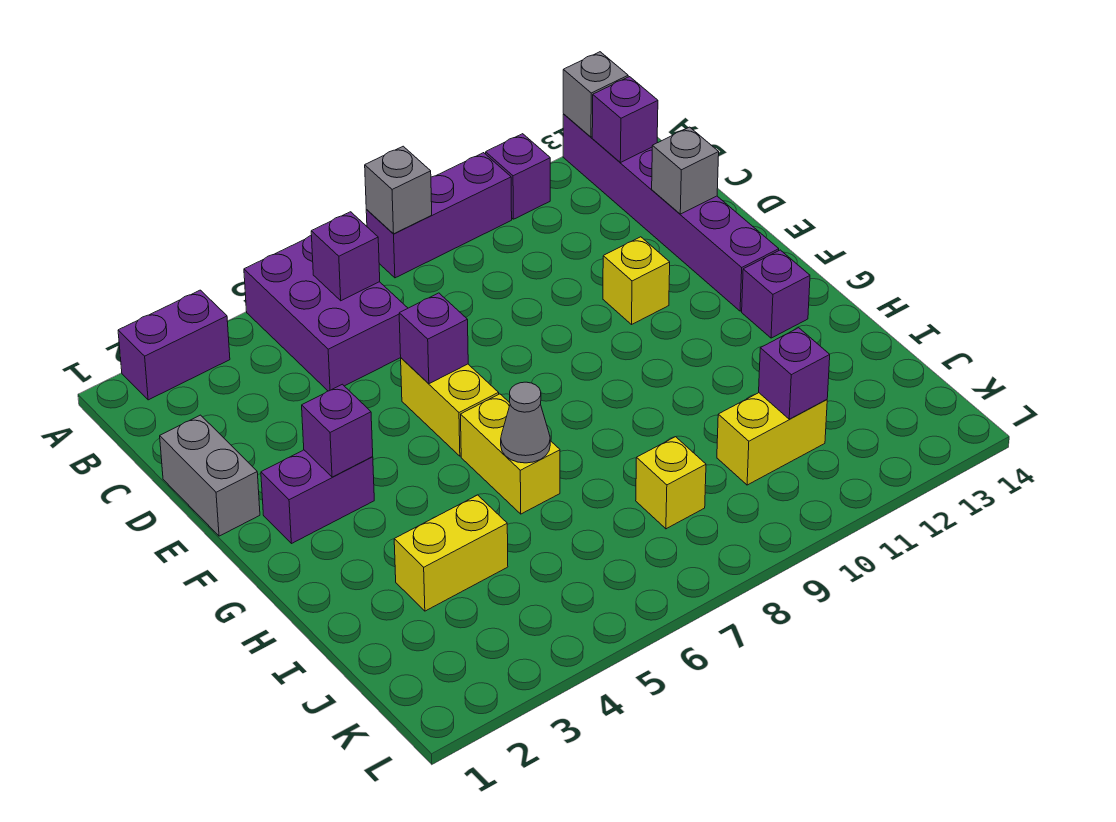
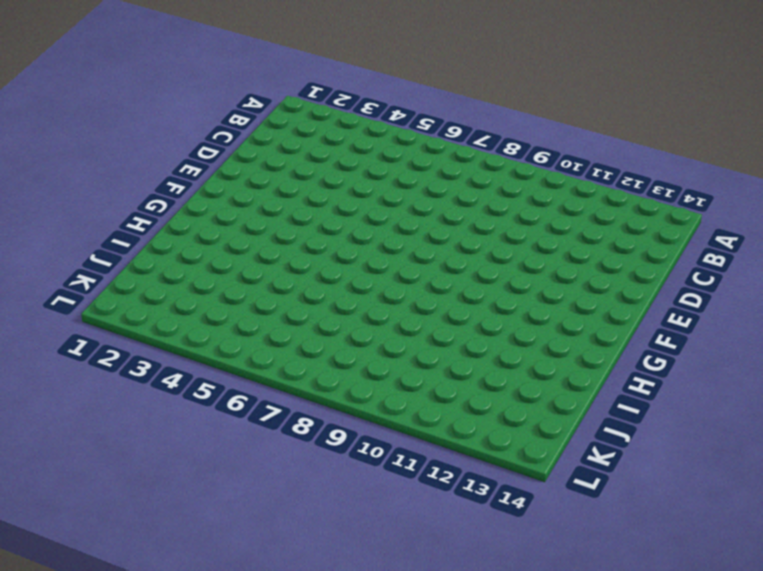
none -> purple brick A2:A3 level 1
none -> purple brick A5:C6 level 1
none -> purple brick A8:A10 level 1

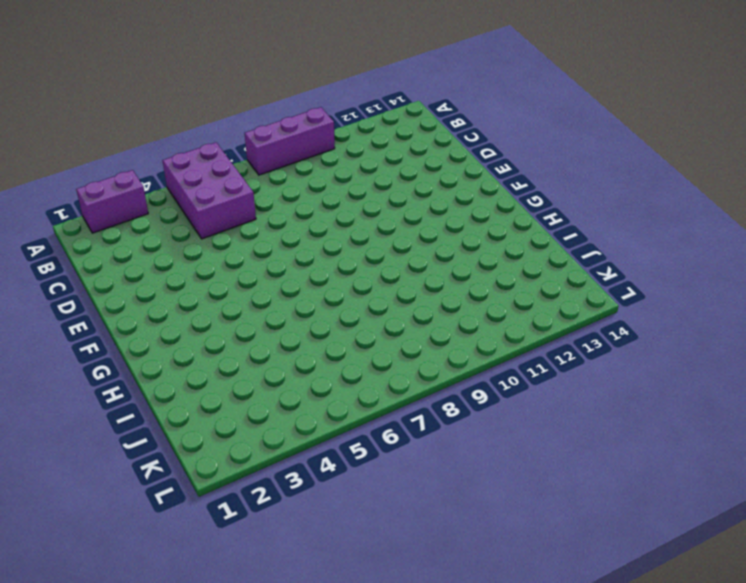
none -> purple brick A11 level 1
none -> purple brick A13:F13 level 1
none -> grey brick D1:E1 level 1

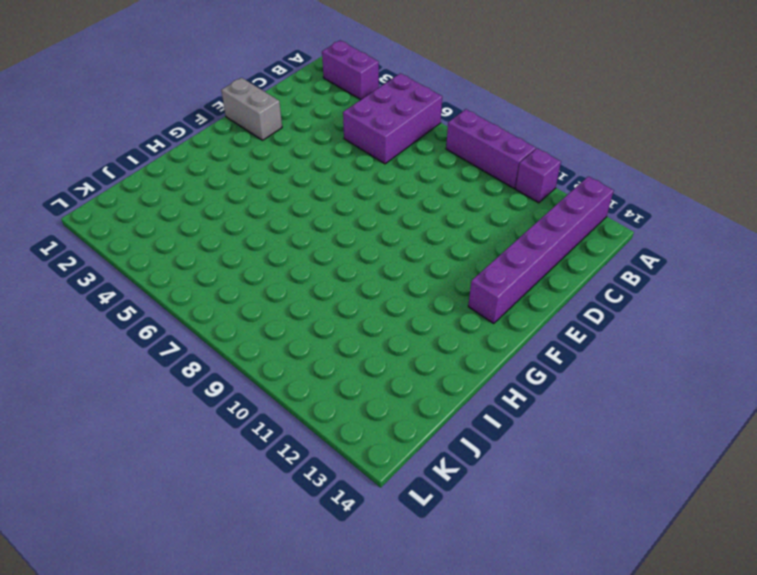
grey brick E1:E2 level 1 -> grey brick D1:E1 level 1
none -> yellow brick E6:F6 level 1
none -> yellow brick E11 level 1
none -> purple brick F2:F3 level 1

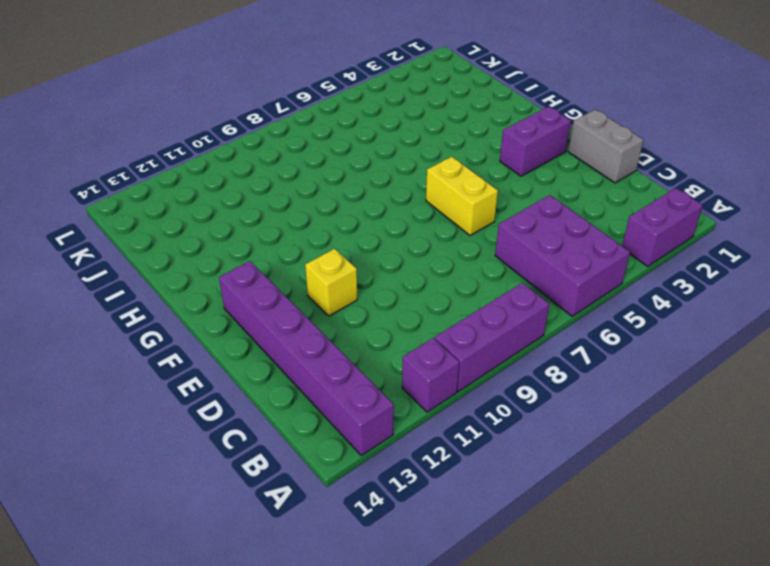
none -> yellow brick G6:H6 level 1
none -> purple brick G13 level 1
none -> yellow brick I3:I4 level 1

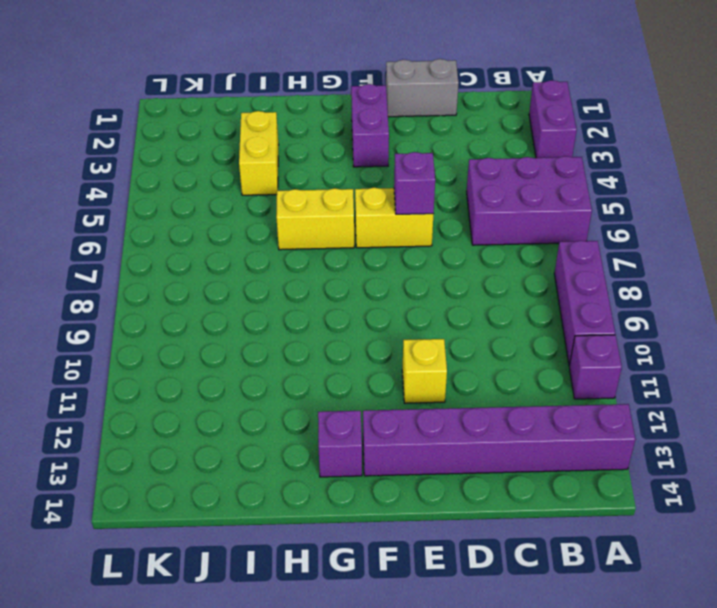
none -> yellow brick J8 level 1
none -> yellow brick J10:J11 level 1
none -> grey brick A8 level 2

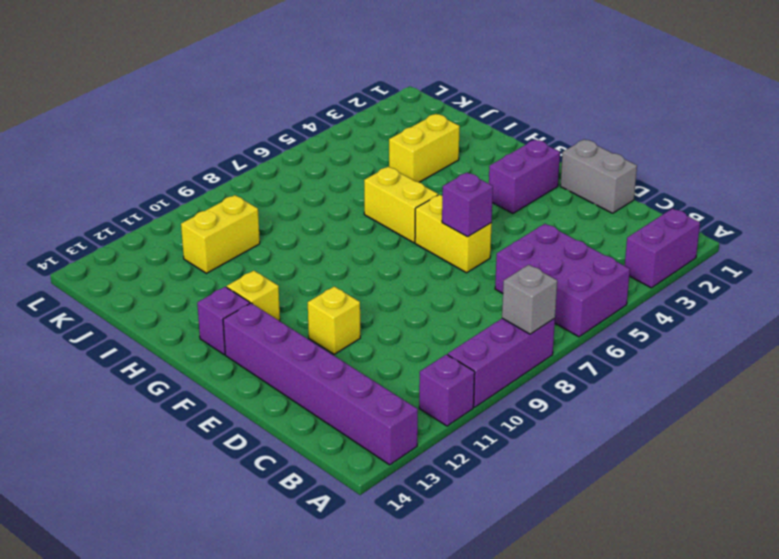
yellow brick G12 level 1 -> yellow brick J8 level 1
none -> grey brick A13 level 2
none -> purple brick B6 level 2
none -> purple brick B13 level 2

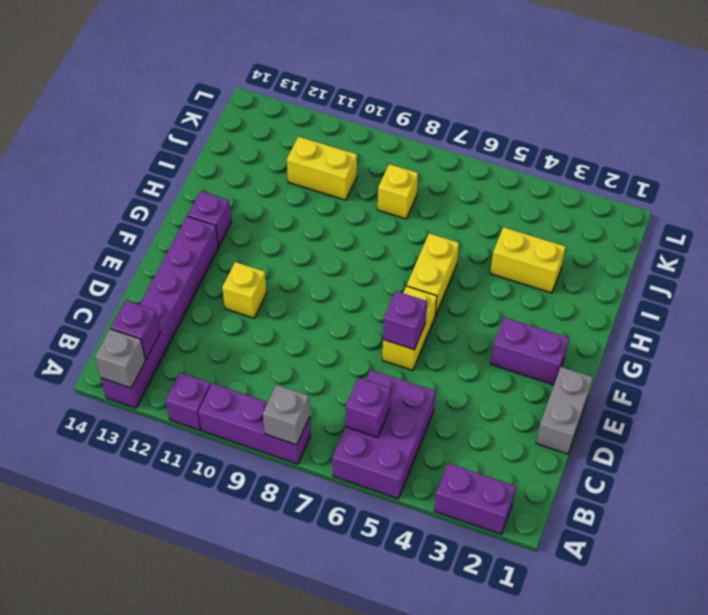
none -> grey brick D13 level 2
none -> purple brick F3 level 2
none -> grey cone H6 level 2

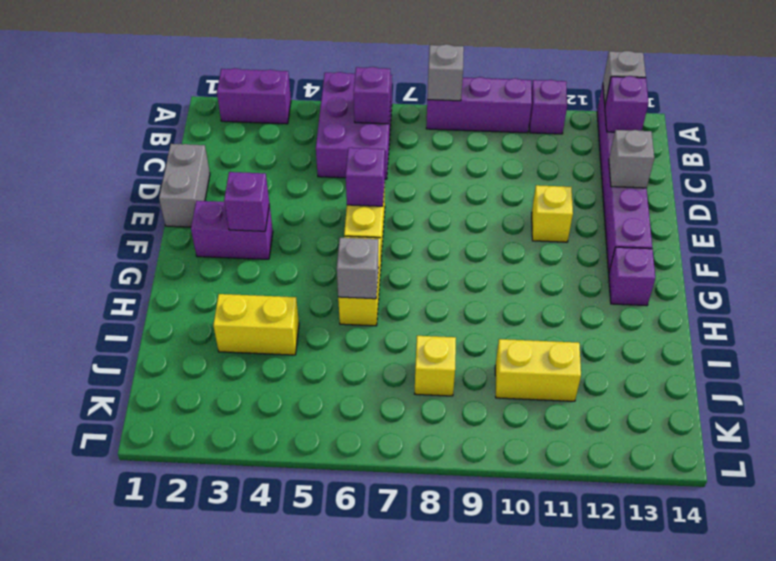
grey brick H6 level 2 -> grey cone H6 level 2
none -> purple brick J11 level 2

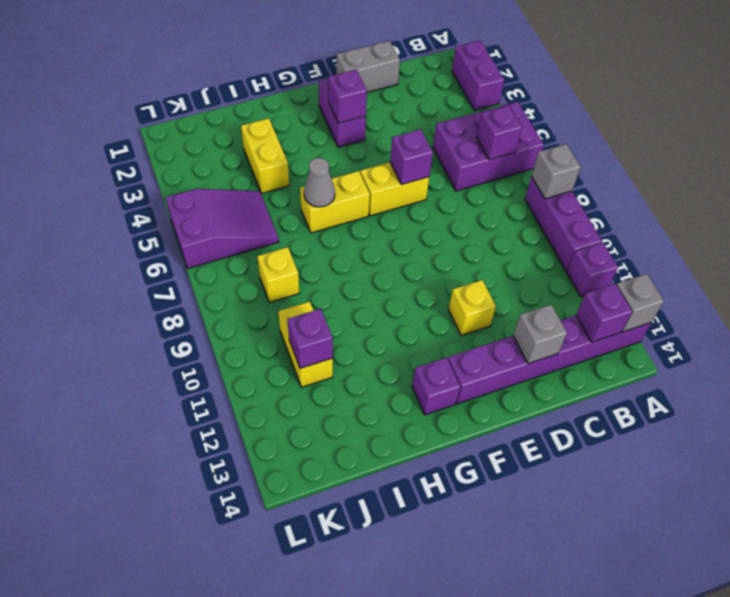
purple slope J5:L6 level 1 top L -> none

